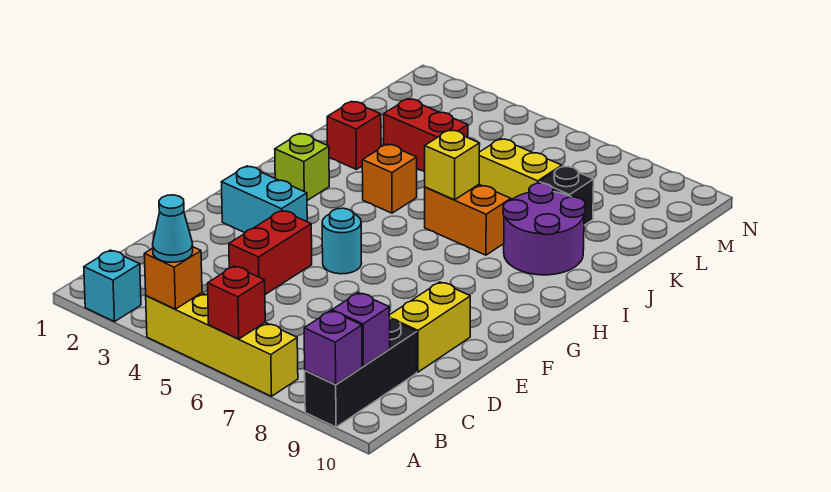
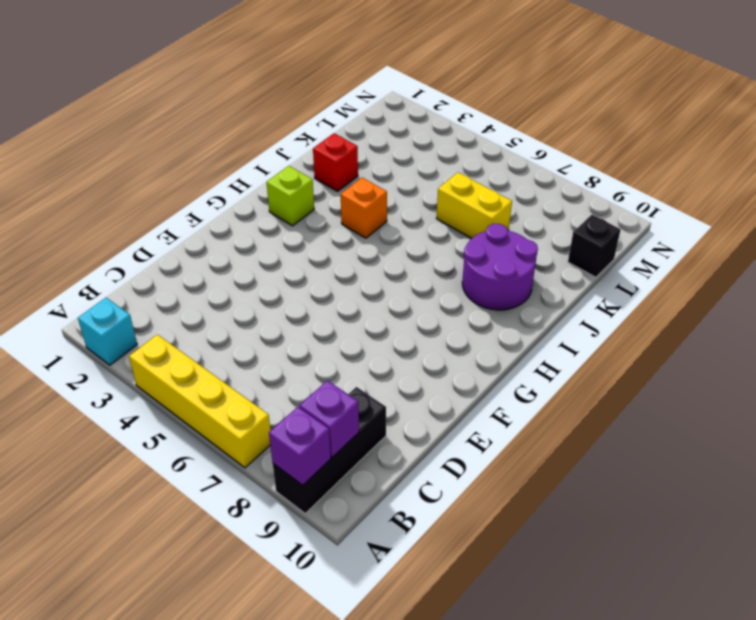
black brick L10 level 1 -> black brick K8 level 1
none -> red brick D4:E4 level 1
none -> yellow brick D9:E9 level 1
none -> cyan brick F2:F3 level 1

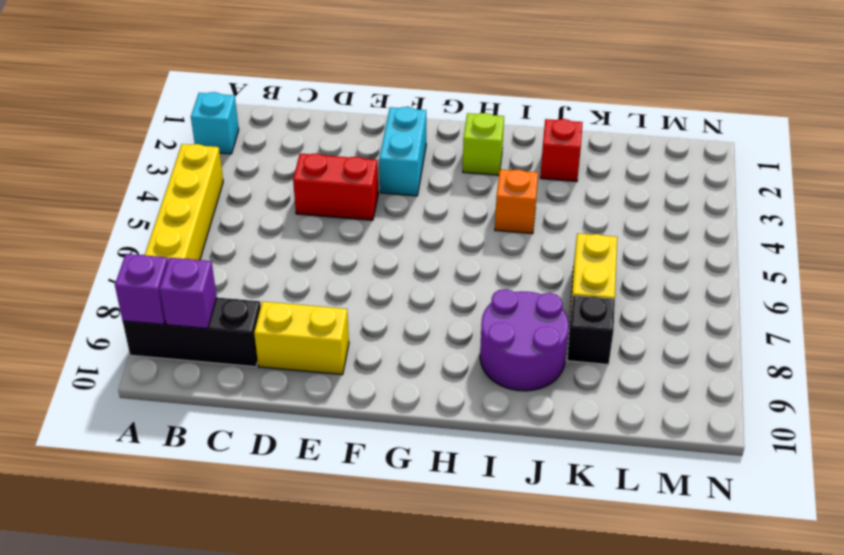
none -> cyan round brick F5 level 1
none -> orange brick I6:I7 level 1
none -> red brick K3:K4 level 1

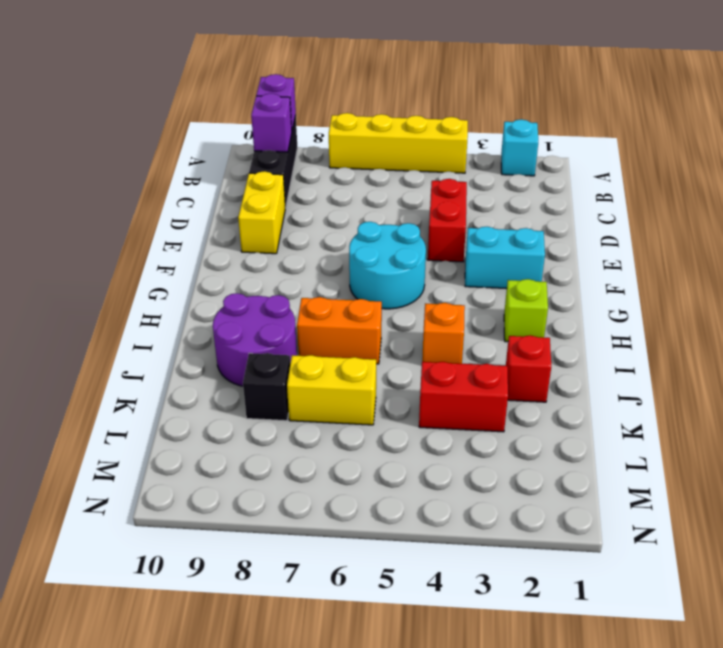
cyan round brick F5:G6 level 1 -> cyan round brick F5 level 1
none -> orange brick A4 level 2
none -> red brick A6 level 2
none -> yellow brick I6 level 2

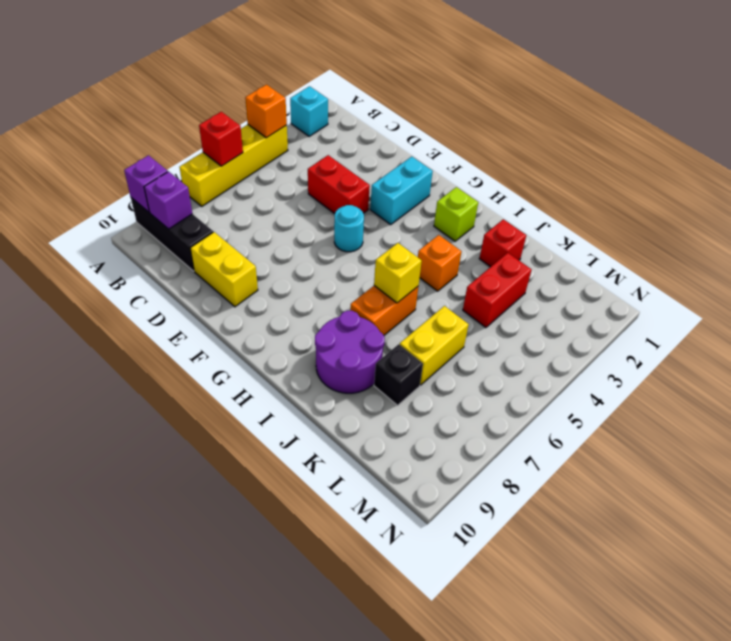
none -> cyan cone A4 level 3

